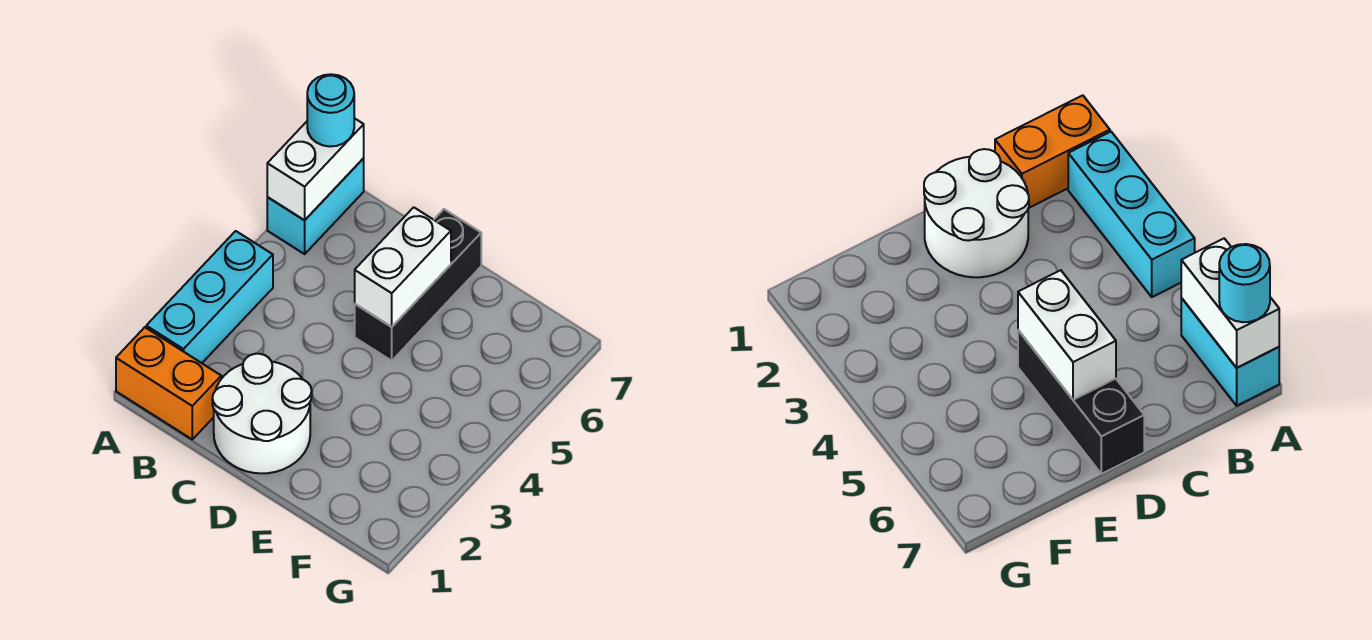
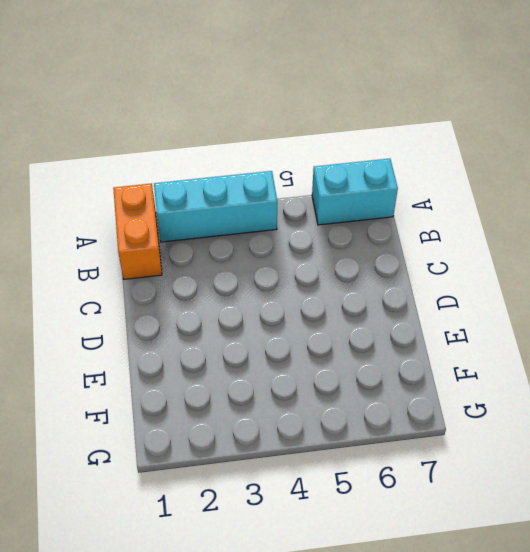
none -> white round brick C1:D2 level 1
none -> black brick D5:D7 level 1

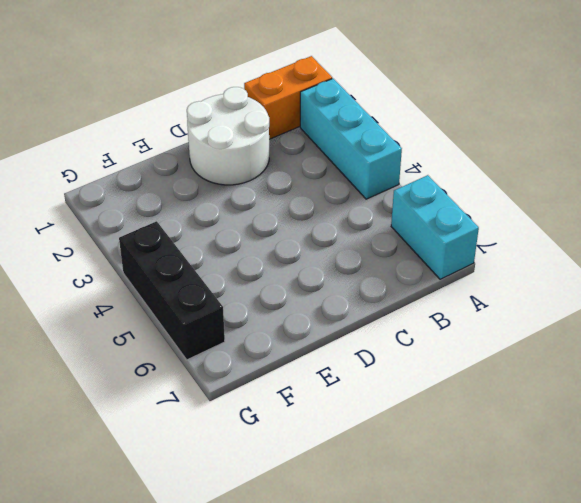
black brick G4:G6 level 1 -> black brick D5:D7 level 1
none -> white brick A6:A7 level 2
none -> white brick D5:D6 level 2

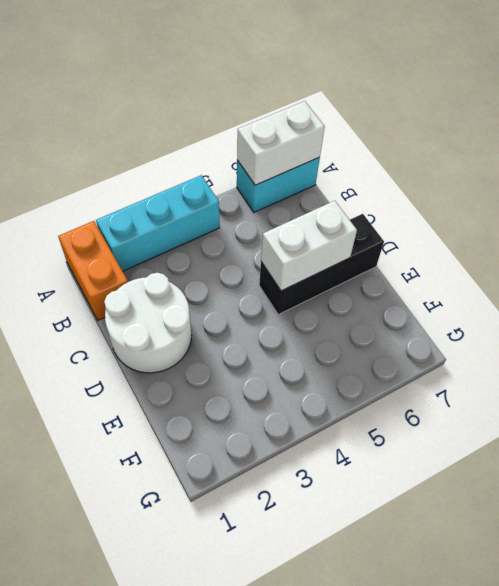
none -> cyan round brick A7 level 3

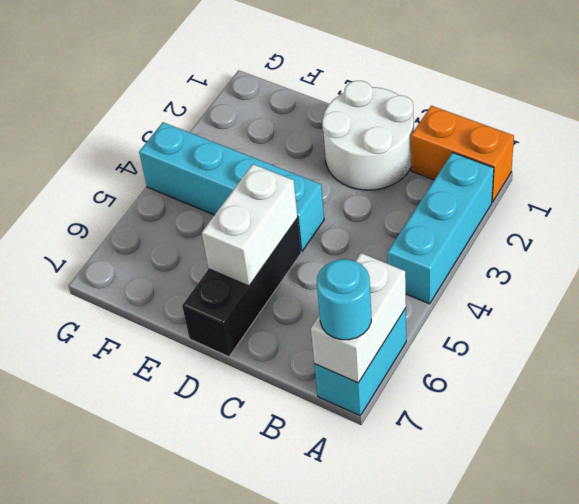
cyan brick D4:G4 level 1 -> none

